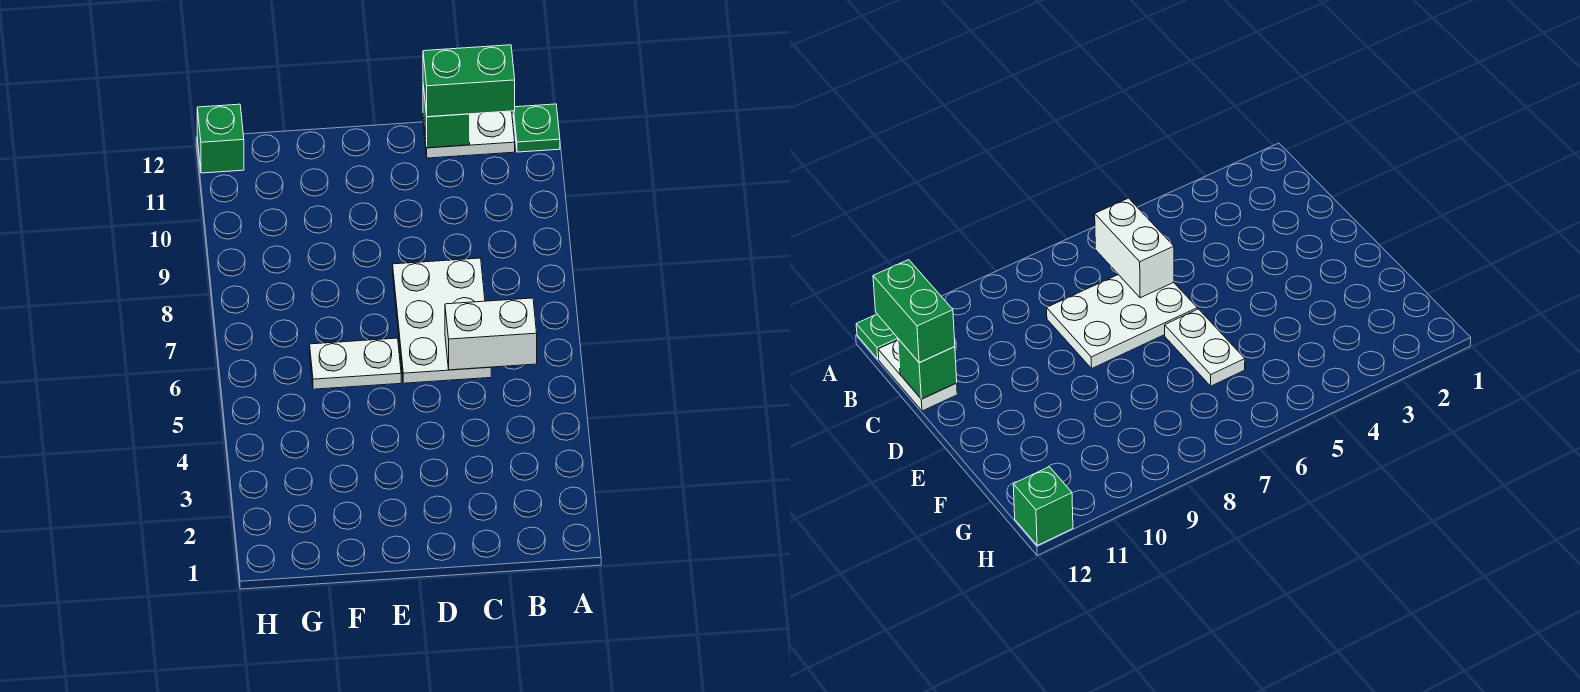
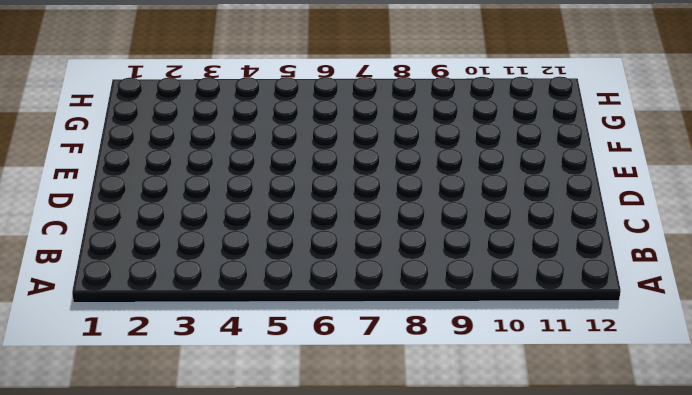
none -> green plate A12 level 1
none -> white plate B12:C12 level 1

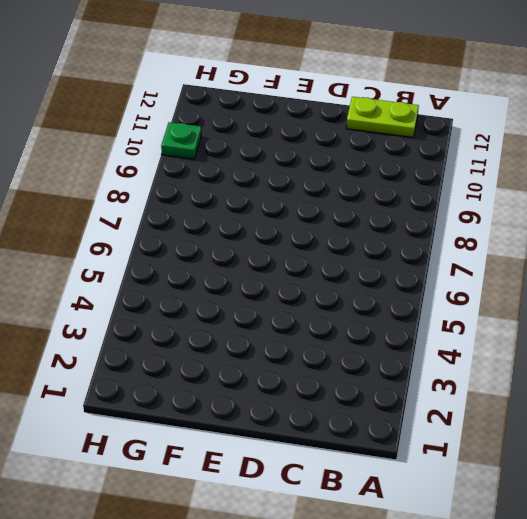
lime plate B12:C12 level 1 -> white plate B12:C12 level 1
green plate H10 level 1 -> green plate A12 level 1
none -> white plate C6:D8 level 1
none -> white plate E6:F6 level 1

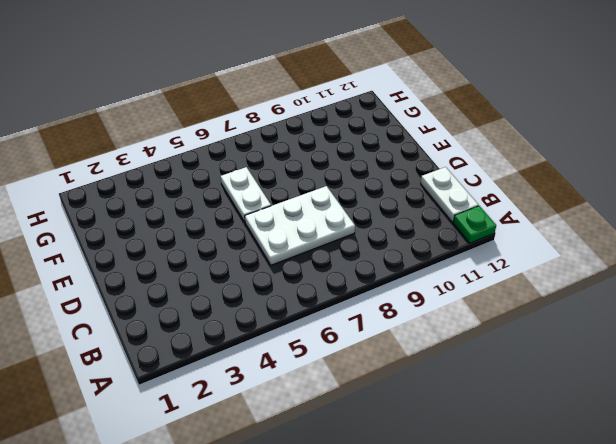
none -> green brick H12 level 1
none -> white brick B6:C6 level 2

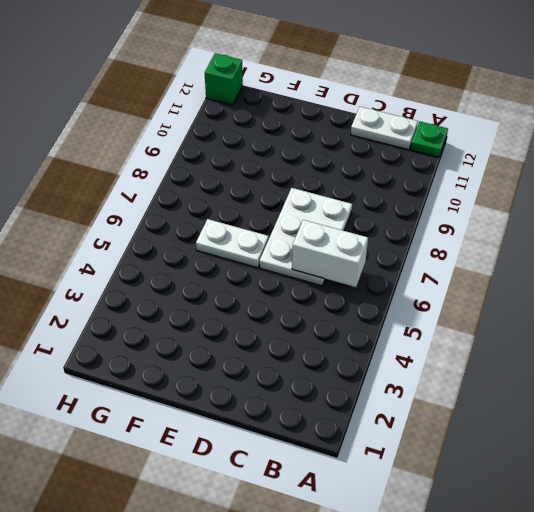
none -> green brick C12 level 2
none -> green brick B12:C12 level 3

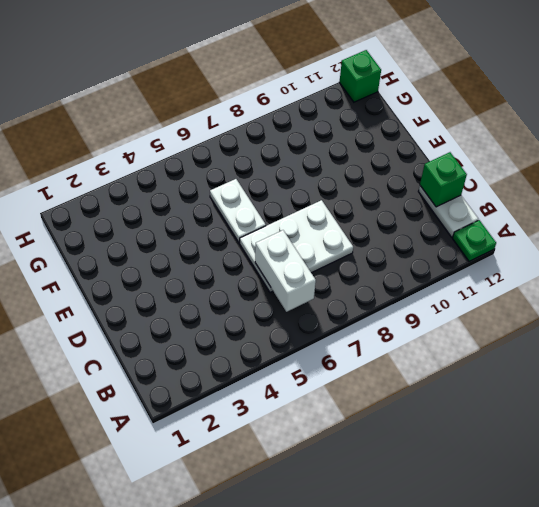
none -> green brick B12:C12 level 3

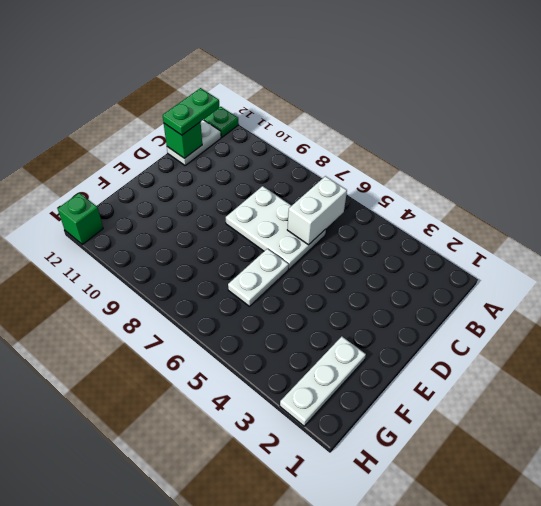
green plate B12:C12 level 3 -> green brick B12:C12 level 3
white plate F2:H2 level 1 -> none

